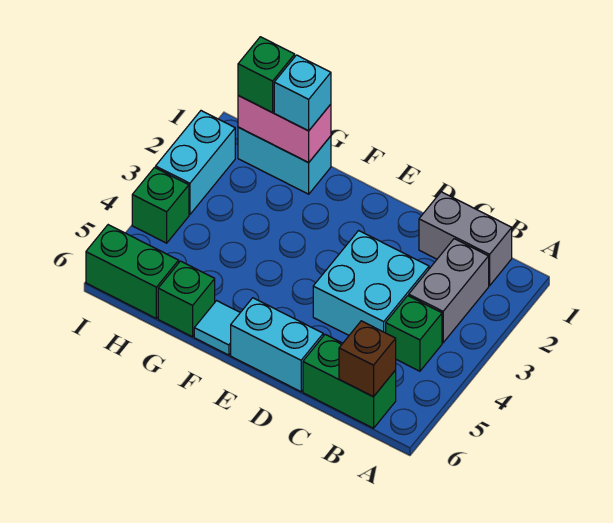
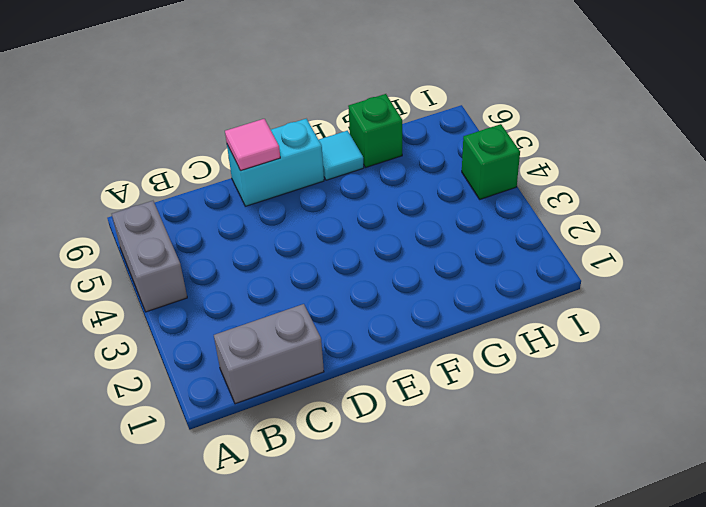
grey brick A4:A5 level 1 -> grey brick B2:B3 level 1
pink tile D6 level 2 -> none
none -> green brick B4 level 1
none -> green brick B6:C6 level 1
none -> cyan brick C3:D4 level 1

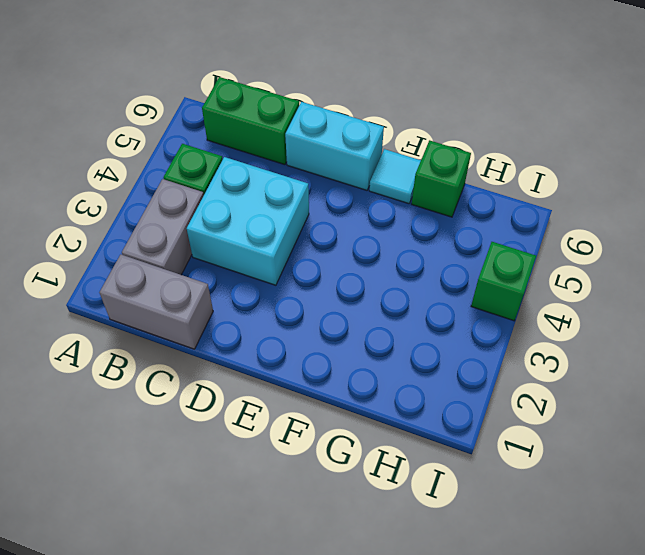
none -> cyan brick G1:H1 level 1
none -> green brick H6:I6 level 1
none -> cyan brick I2:I3 level 1

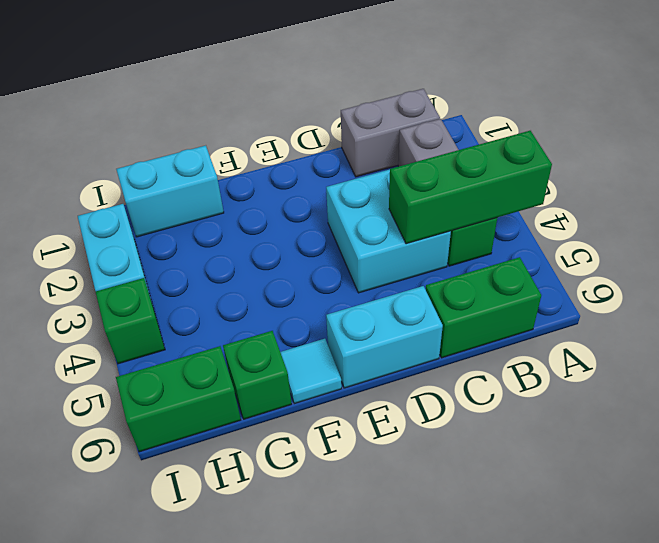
green brick A4:C4 level 2 -> none
none -> brown brick B6 level 2
none -> pink brick G1:H1 level 2
none -> cyan brick G1 level 3

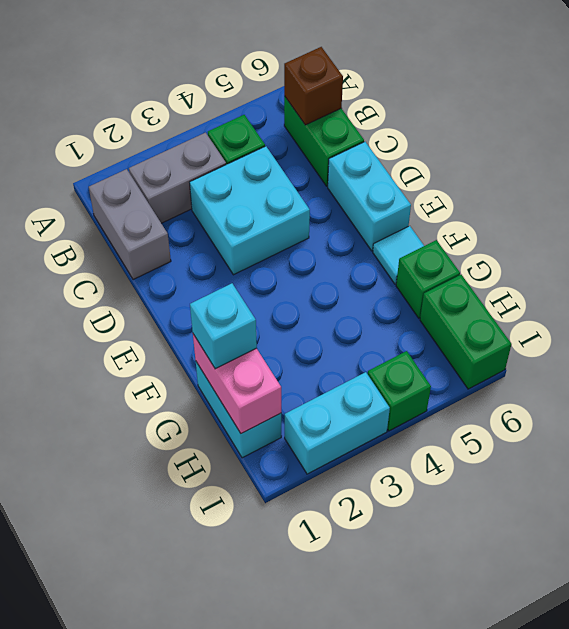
none -> green brick H1 level 3

